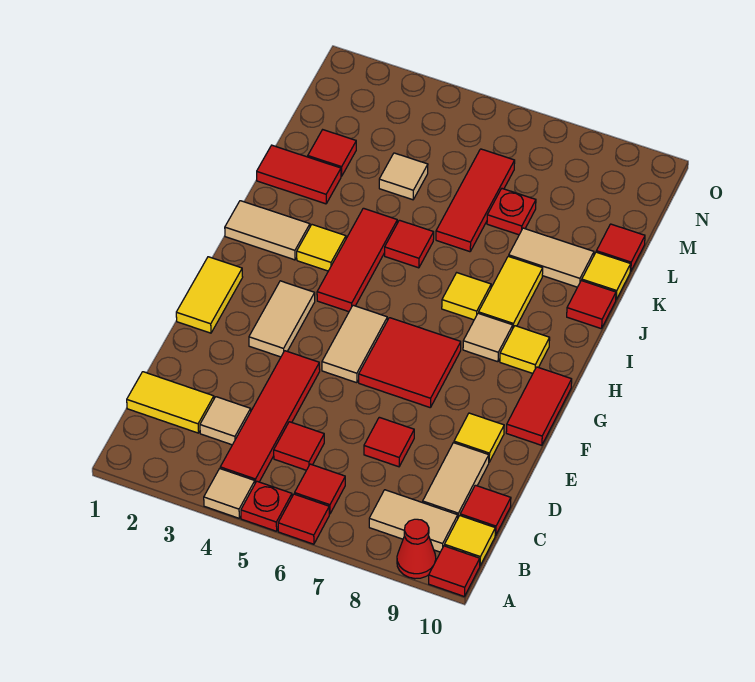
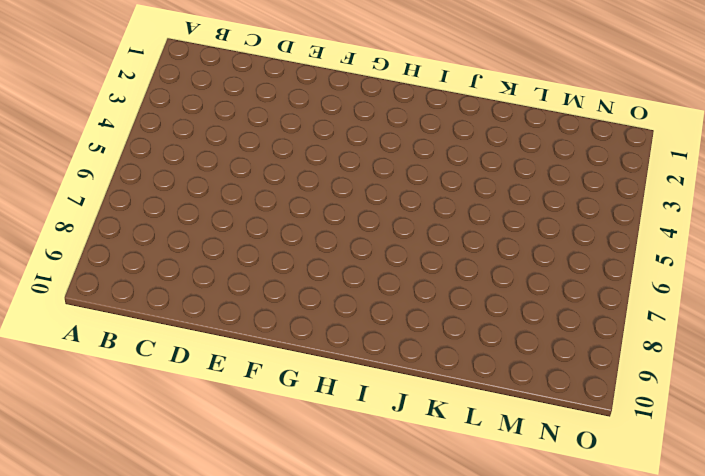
none -> tan tile A4 level 1
none -> red plate A5 level 1
none -> red tile A6 level 1
none -> red cone A9 level 1

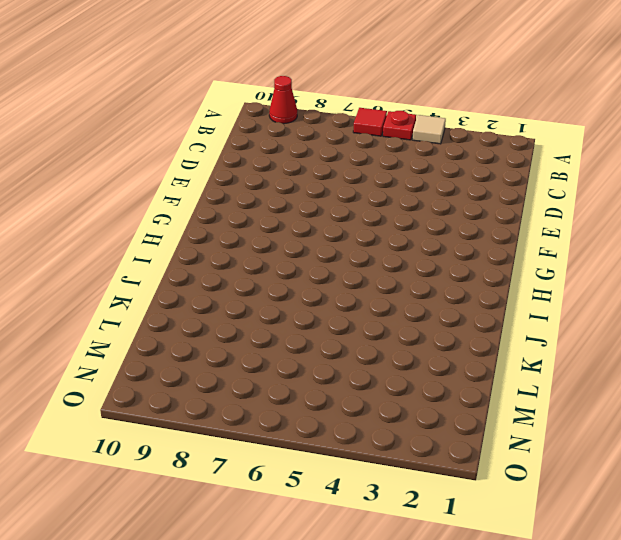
none -> red tile A10 level 1
none -> red tile B4:E4 level 1
none -> red tile B6 level 1
none -> tan tile B8:B9 level 1

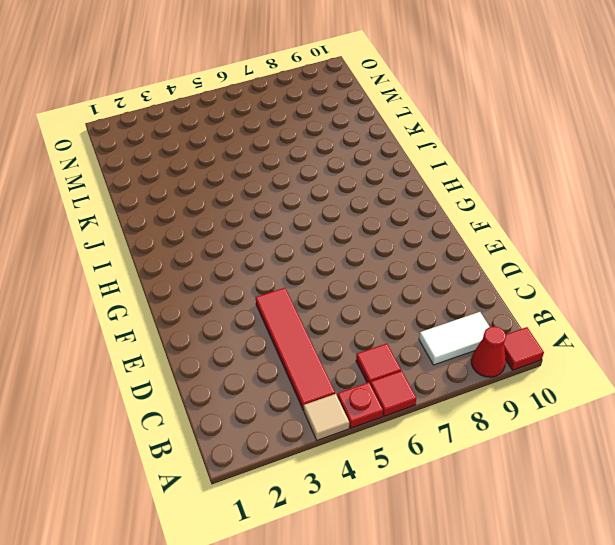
white tile B8:B9 level 1 -> tan tile B8:B9 level 1
none -> yellow tile B10 level 1
none -> yellow tile C1:C2 level 1
none -> tan tile C3 level 1
none -> red tile C5 level 1

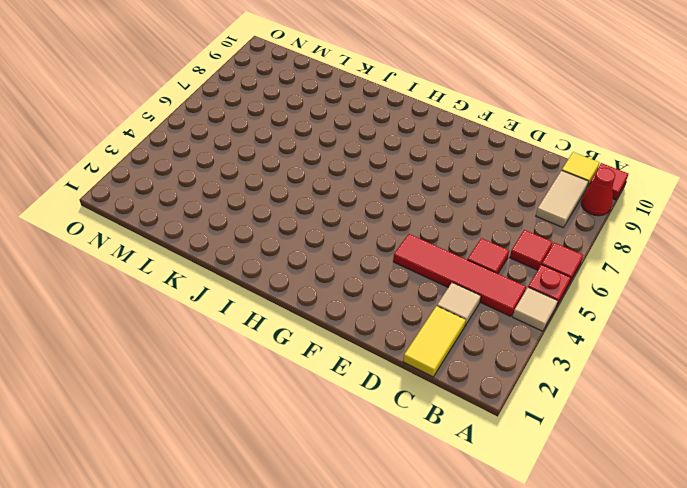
none -> tan tile C9:D9 level 1
none -> red tile C10 level 1
none -> red tile D7 level 1
none -> yellow tile E9 level 1

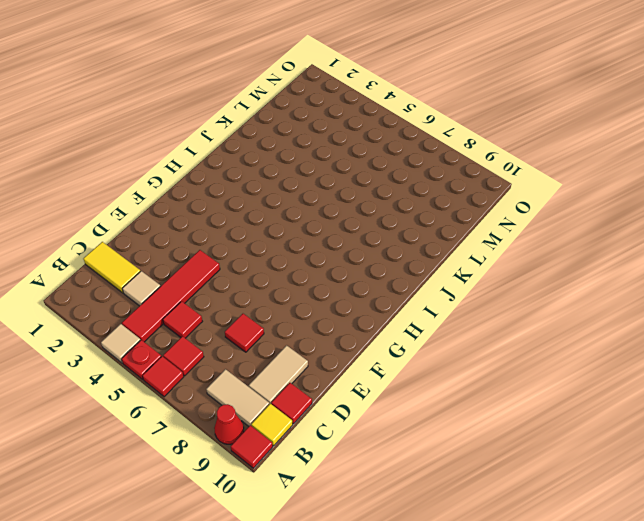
none -> yellow tile E9 level 1
none -> yellow tile F1:G1 level 1
none -> tan tile F3:G3 level 1
none -> tan tile F5:G5 level 1

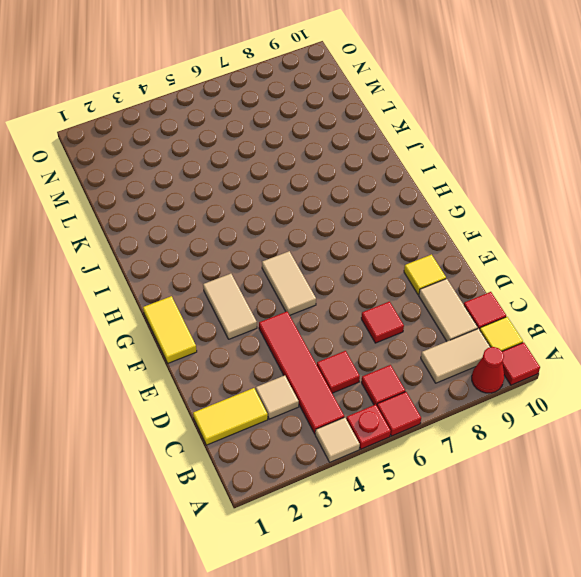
none -> red tile F6:G7 level 1
none -> red tile F10:G10 level 1
none -> red tile H4:J4 level 1
none -> tan tile H8 level 1

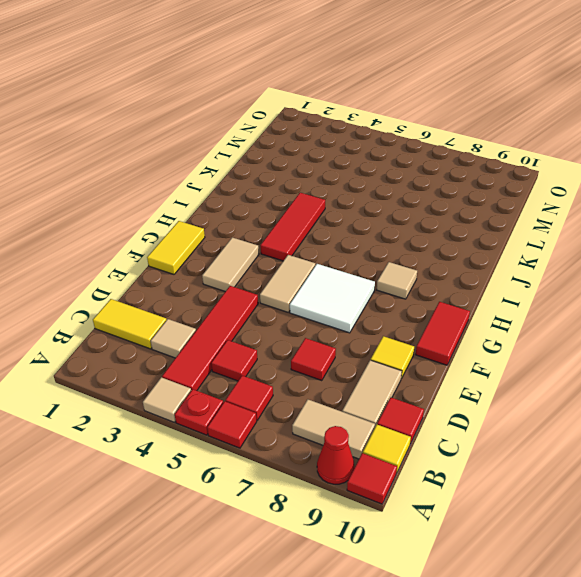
white tile F6:G7 level 1 -> red tile F6:G7 level 1
none -> yellow tile H9 level 1
none -> tan tile I1:I2 level 1
none -> yellow tile I3 level 1
none -> yellow tile I7 level 1

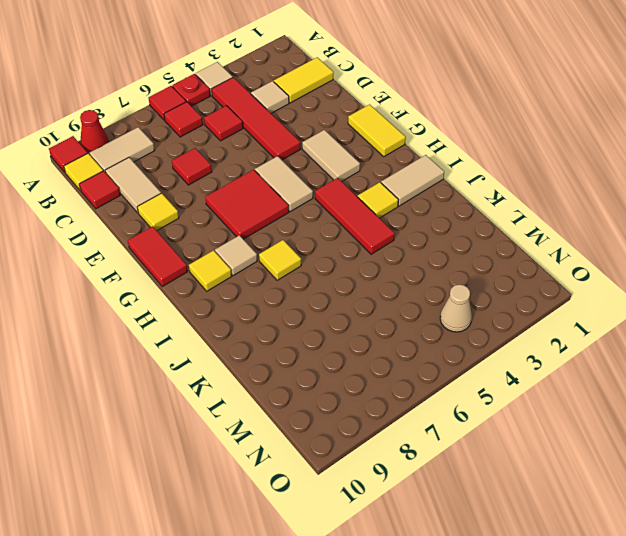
tan cone N4 level 1 -> none
none -> yellow tile I8:J8 level 1
none -> red tile J5 level 1
none -> red tile J10 level 1
none -> red tile K1:K2 level 1

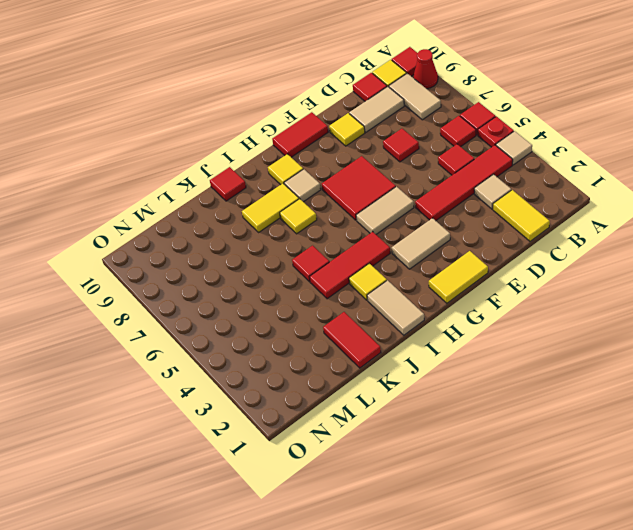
none -> red tile K6:M6 level 1
none -> tan tile K8:K9 level 1
none -> yellow tile K10 level 1
none -> red tile L2 level 1

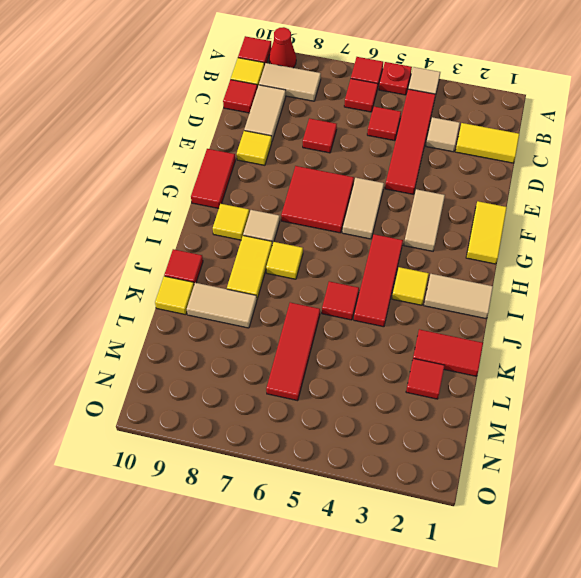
none -> tan tile L4 level 1
none -> red plate L7 level 1
none -> red tile L10 level 1

